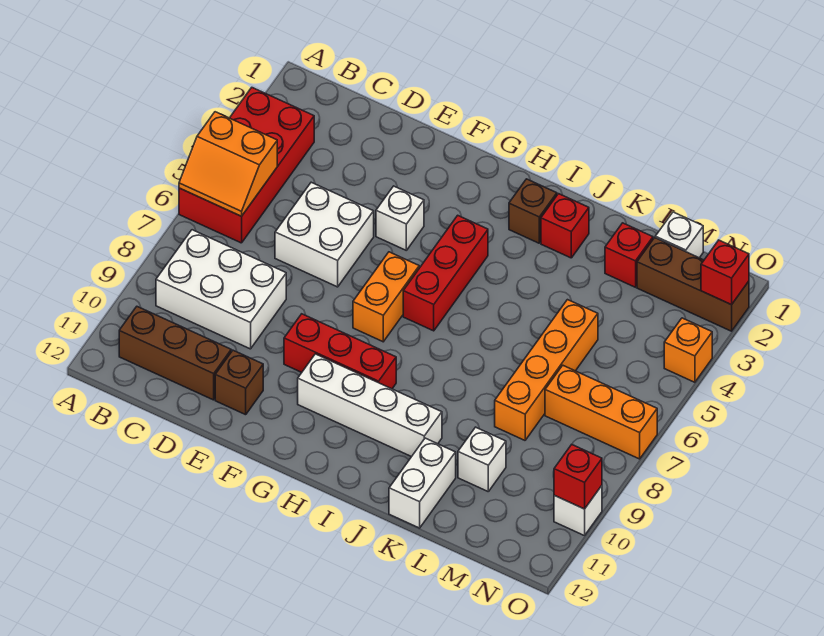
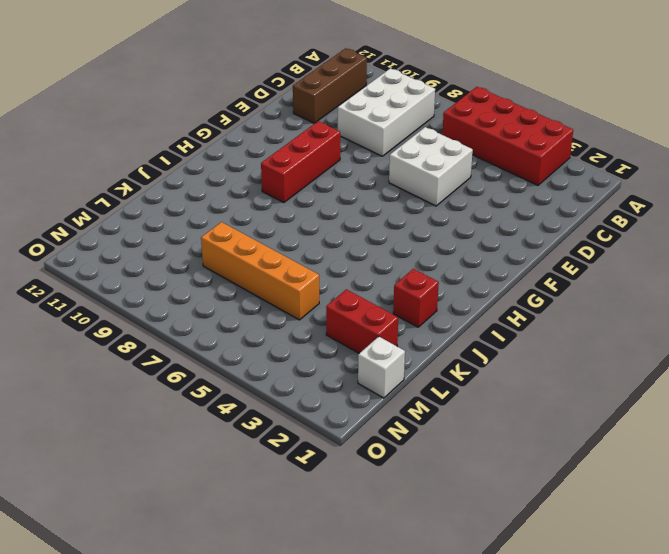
red brick L2:L3 level 1 -> red brick L2 level 1
none -> brown brick E11 level 1
none -> white brick F4 level 1
none -> orange brick G6:G7 level 1

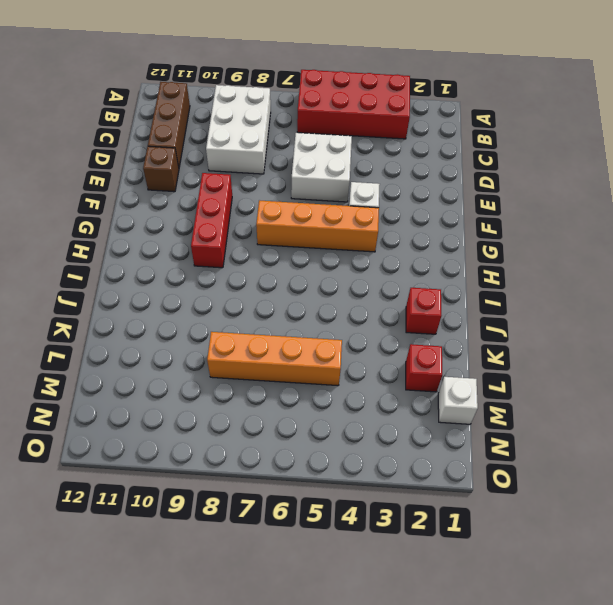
orange brick G4:G7 level 1 -> orange brick G6:G7 level 1
none -> white brick G10:J10 level 1
none -> red brick H4:H6 level 1
none -> brown brick I2 level 1

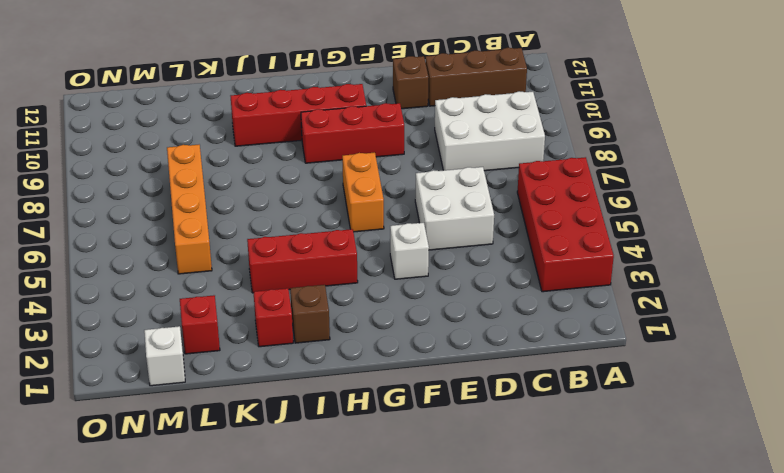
red brick G10:J10 level 1 -> white brick G10:J10 level 1
red brick H4:J4 level 1 -> red brick H4:H6 level 1
none -> white brick K11:K12 level 1
none -> white brick L10 level 1
none -> brown brick M2:O2 level 1

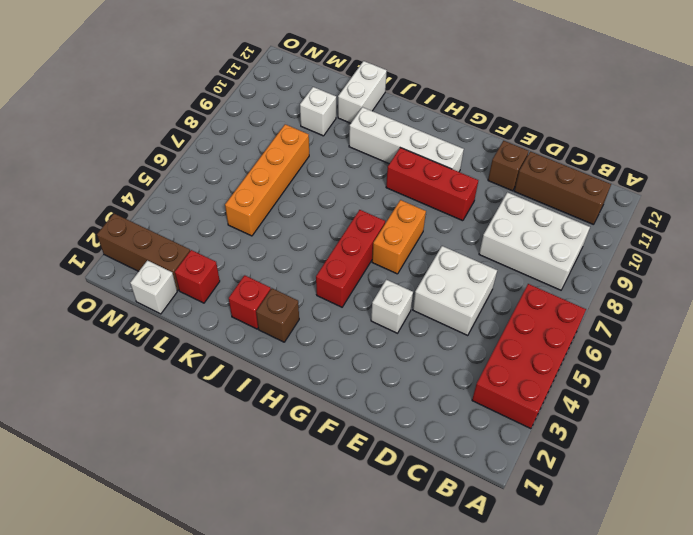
none -> orange brick M7:O7 level 1
none -> orange brick O4 level 1
none -> white brick O10 level 1

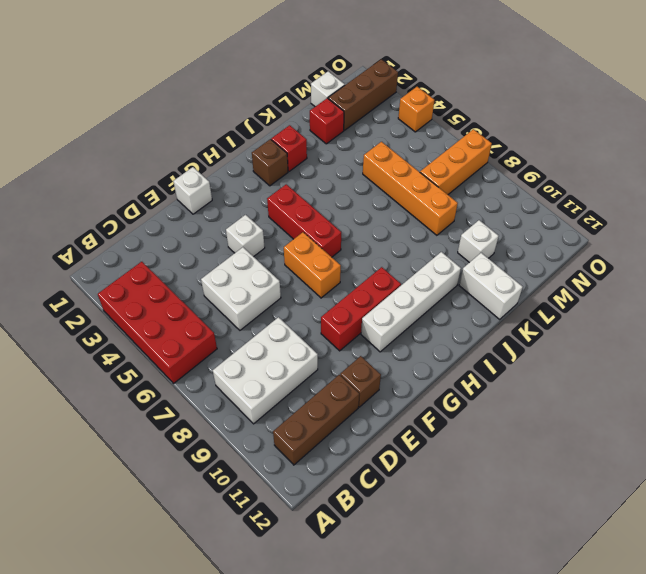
white brick F1 level 1 -> white brick O10 level 1
none -> orange slope A5:B6 level 2 top 5
none -> red brick O2 level 2
none -> red brick O10 level 2

